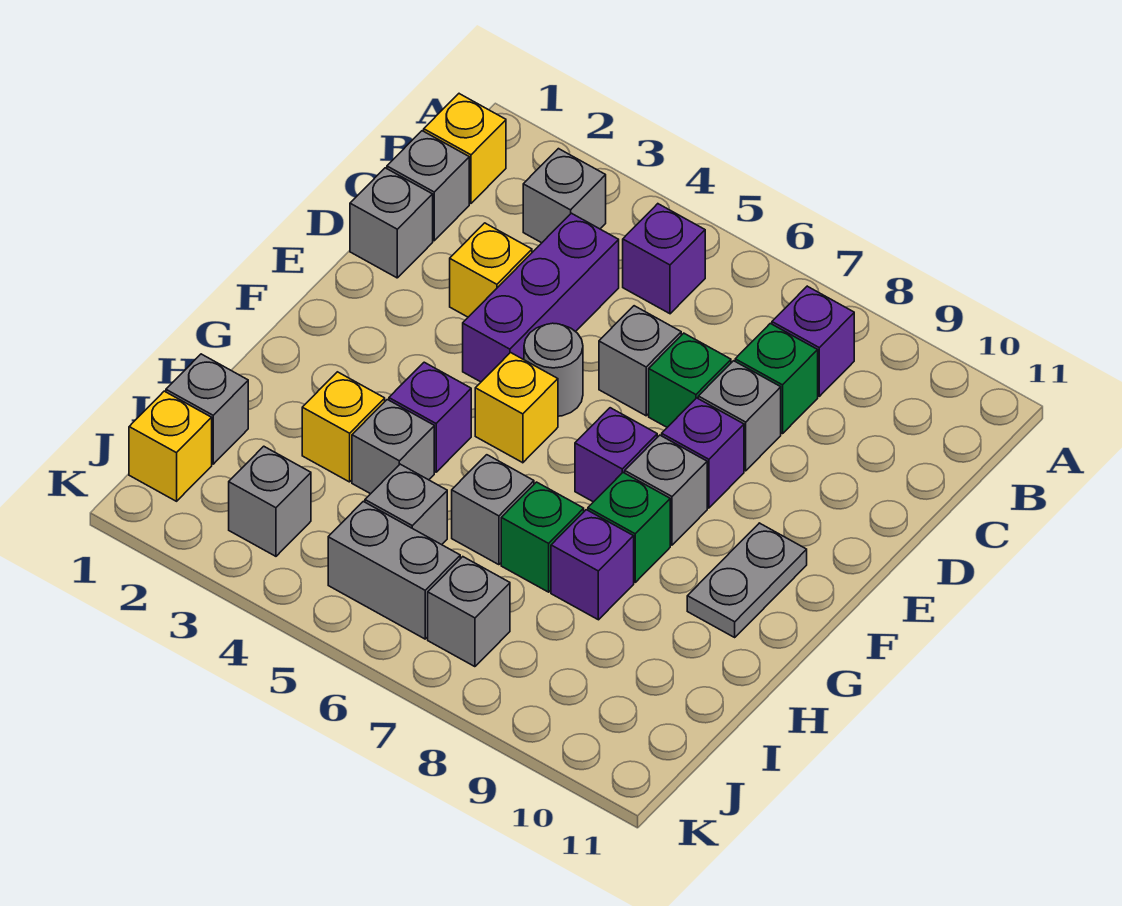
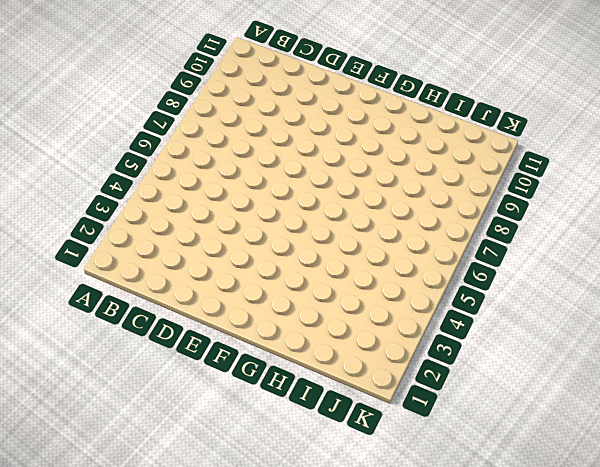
none -> yellow brick B1 level 1
none -> grey brick B3 level 1
none -> purple brick B5 level 1
none -> purple brick B8 level 1

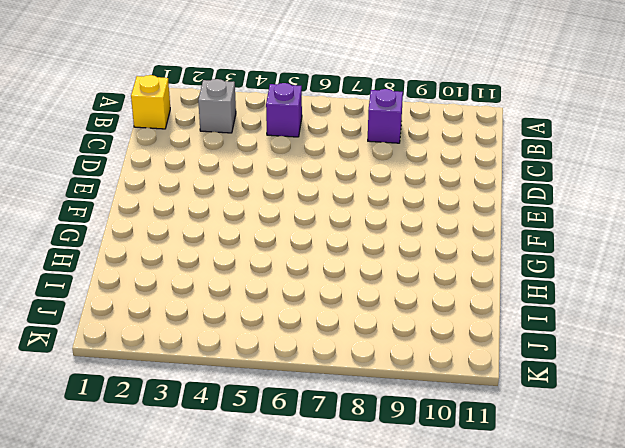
none -> grey brick C1 level 1
none -> purple brick C4:E4 level 1
none -> green brick C8 level 1
none -> grey brick D1 level 1

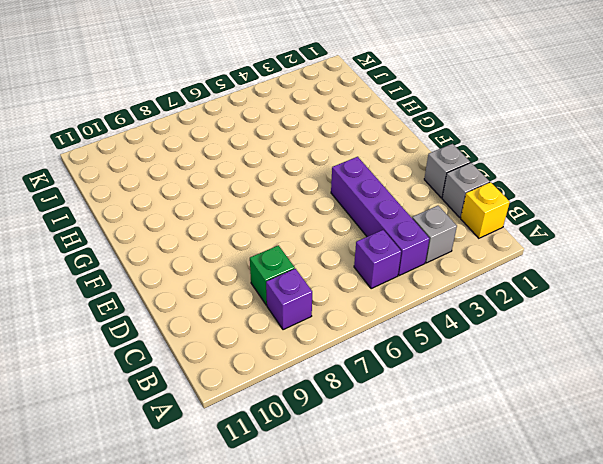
purple brick B4:E4 level 1 -> purple brick C4:E4 level 1
none -> yellow brick D3 level 1
none -> grey brick D6 level 1
none -> green brick D7 level 1
none -> grey brick D8 level 1

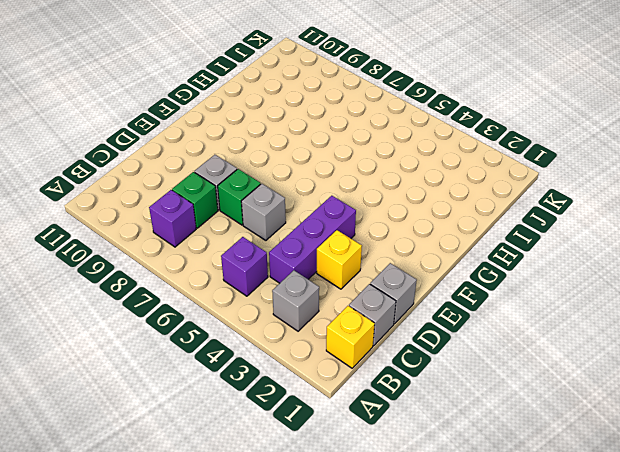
none -> grey round brick E5 level 1
none -> purple brick E8 level 1
none -> yellow brick F5 level 1
none -> purple brick F7 level 1

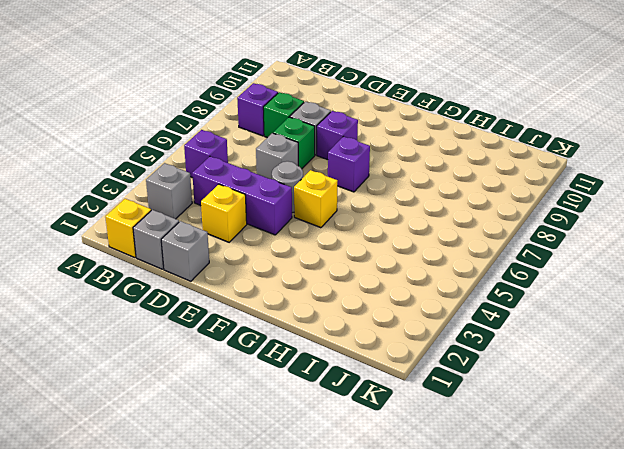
none -> grey brick F8 level 1
none -> grey plate F10:G10 level 1
none -> purple brick G4 level 1
none -> green brick G8 level 1

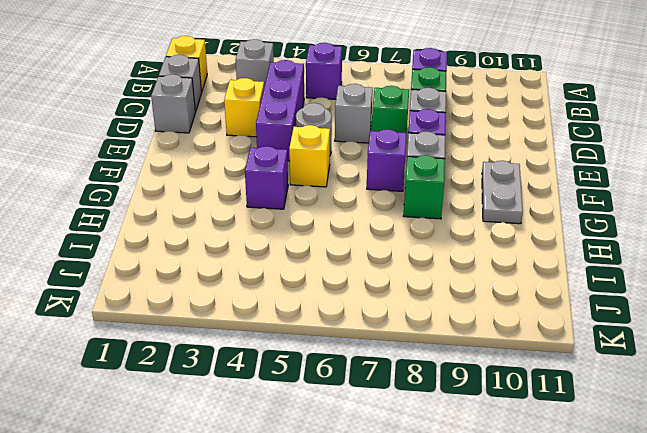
none -> yellow brick H3 level 1
none -> grey brick H4 level 1
none -> grey brick H6 level 1
none -> green brick H7 level 1

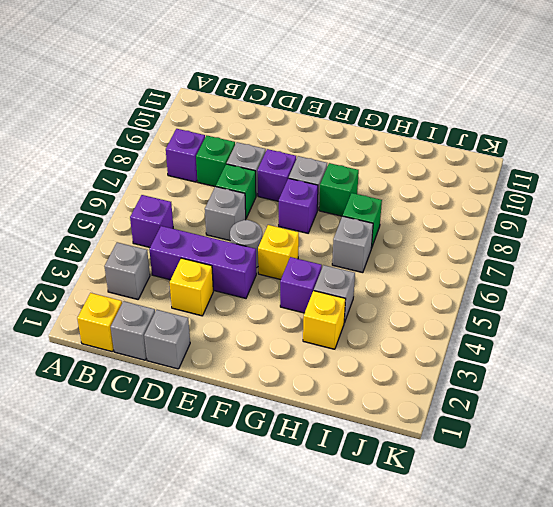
none -> grey plate F10:G10 level 1
none -> purple brick H8 level 1
none -> grey brick I1 level 1
none -> grey brick I5 level 1

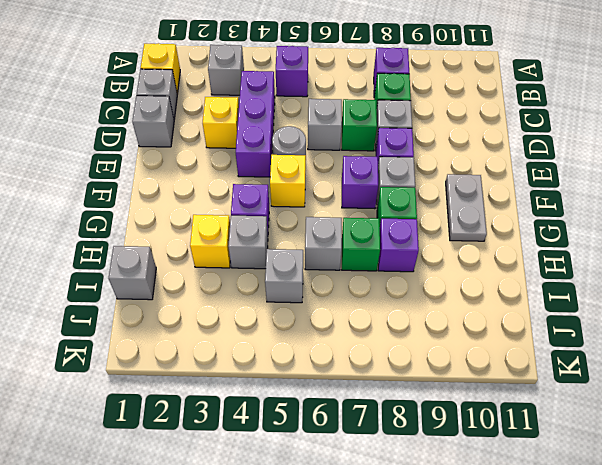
none -> yellow brick J1 level 1
none -> grey brick J3 level 1
none -> grey brick J5:J6 level 1
none -> grey brick J7 level 1

